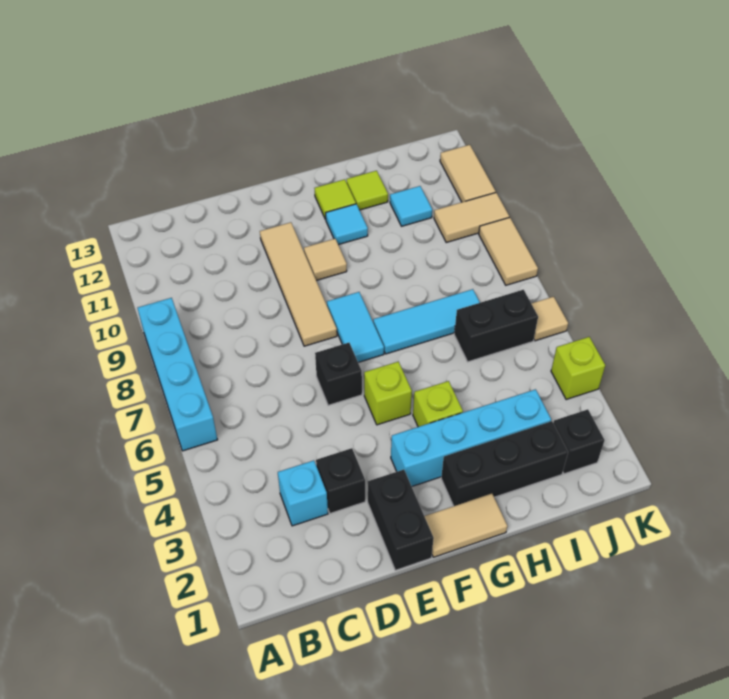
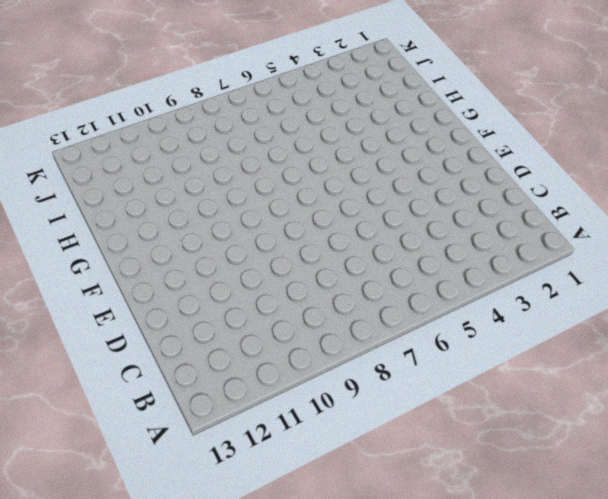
none -> cyan brick A6:A9 level 1
none -> cyan brick C3 level 1
none -> black brick D3 level 1

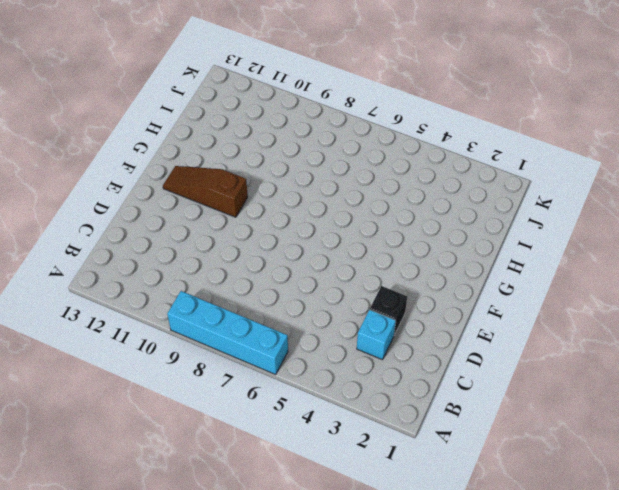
brown slope F10:F12 level 1 top 10 -> tan tile F10 level 1
none -> black brick E1:E2 level 1
none -> black brick E6 level 1
none -> tan tile E8:E11 level 1

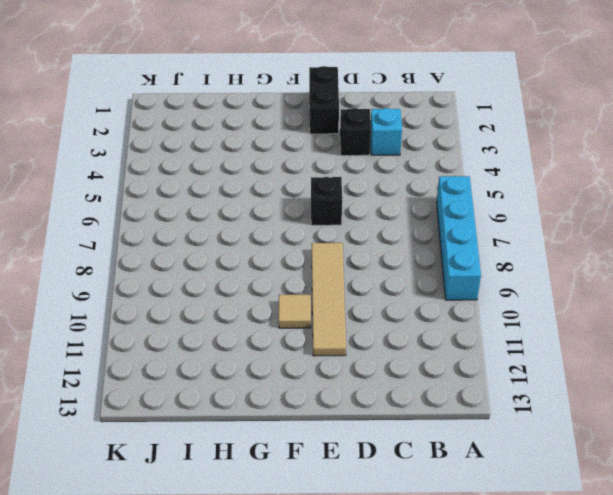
none -> tan tile F1:G1 level 1
none -> cyan brick F3:I3 level 1
none -> lime brick F5 level 1

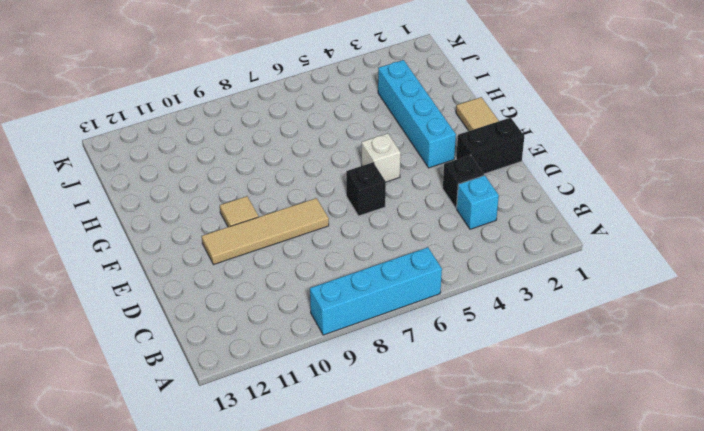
white brick F5 level 1 -> lime brick F5 level 1
none -> cyan tile F7:F8 level 1
none -> black brick G2:I2 level 1
none -> lime brick G4 level 1

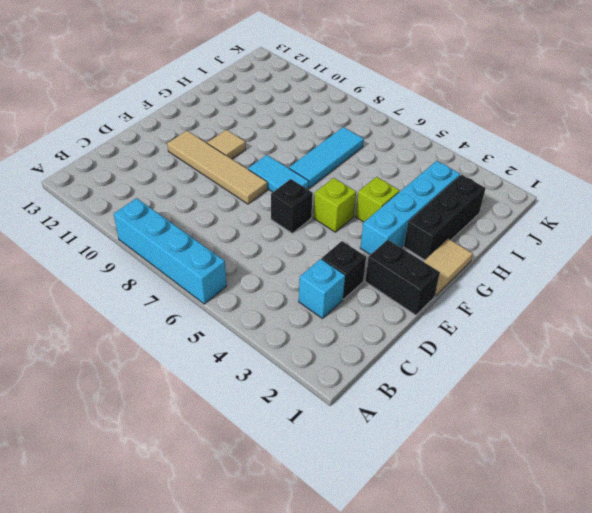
none -> cyan tile G11 level 1
none -> lime tile G12 level 1
none -> lime tile H12 level 1

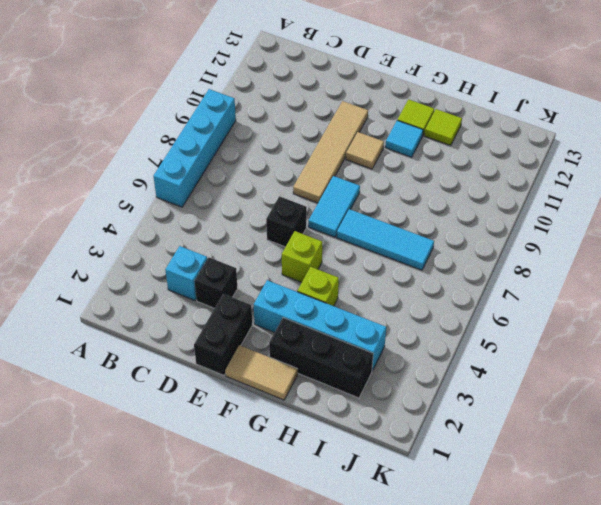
none -> black brick I6:J6 level 1
none -> cyan tile I11 level 1
none -> black brick J2 level 1

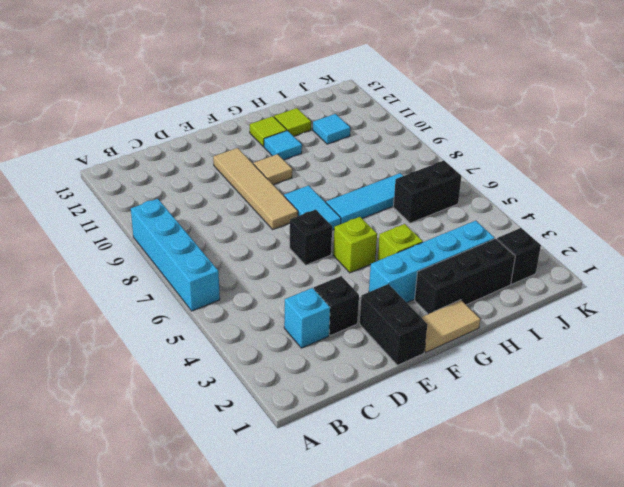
none -> tan tile J10:K10 level 1
none -> lime brick K4 level 1
none -> tan tile K6 level 1

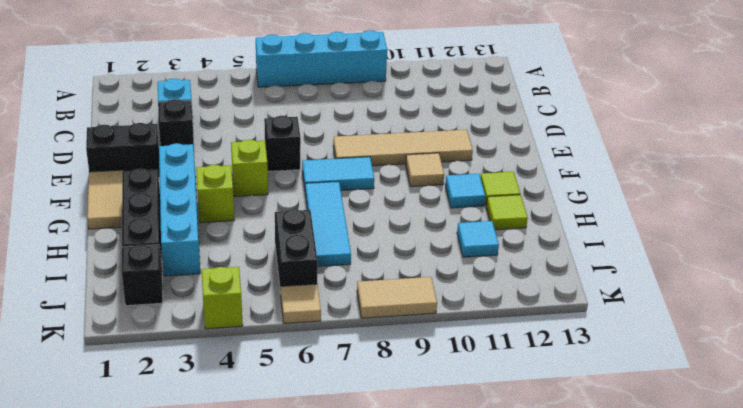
none -> tan tile J10:K10 level 1
none -> tan tile K11:K12 level 1

